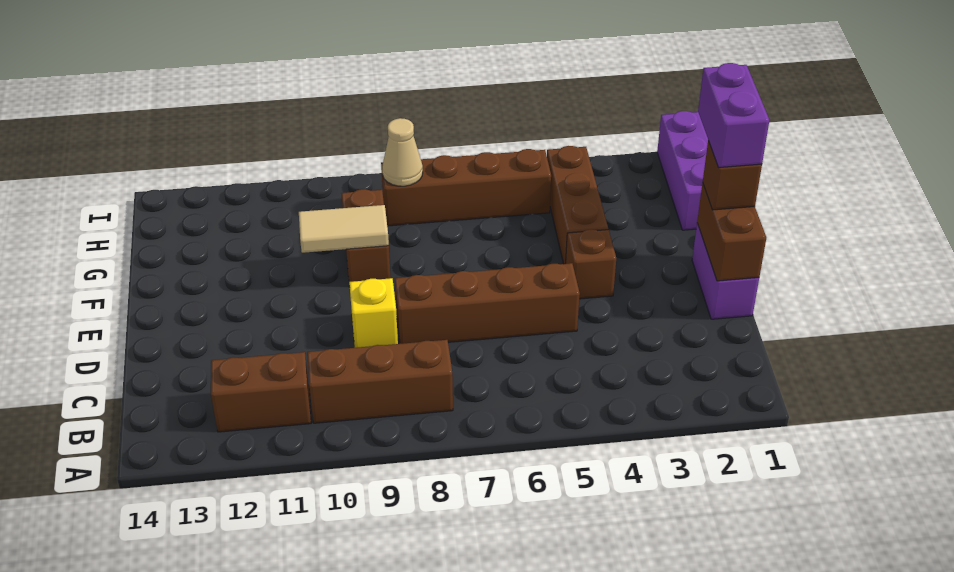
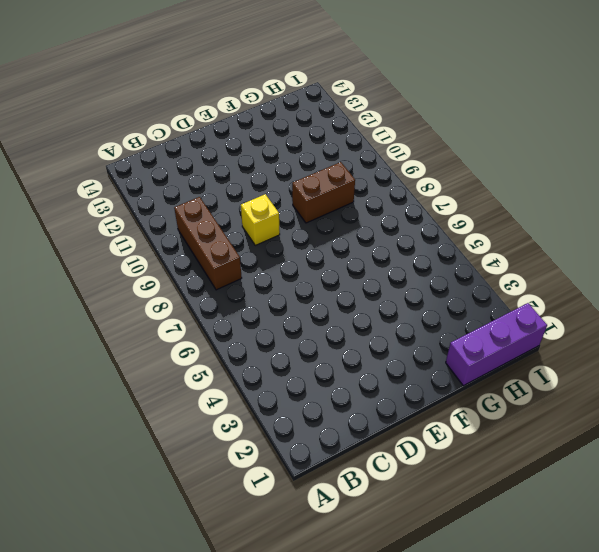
none -> brown brick B11:B12 level 1
none -> purple brick D1:E1 level 1
none -> brown brick D5:D8 level 1

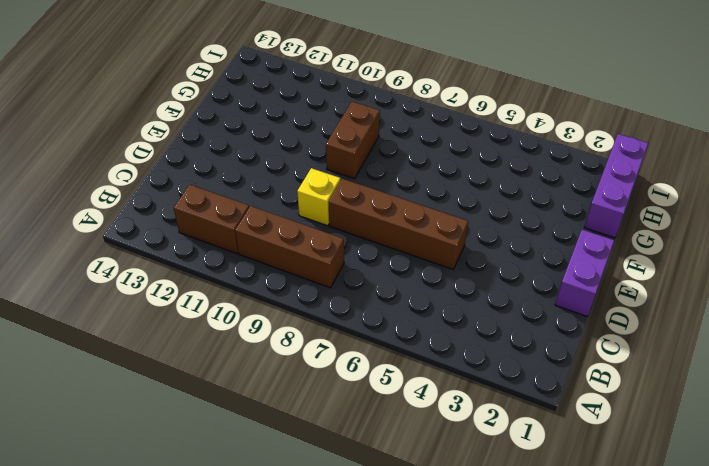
none -> brown brick E4 level 1
none -> brown brick F4:H4 level 1
none -> brown brick H5:H8 level 1

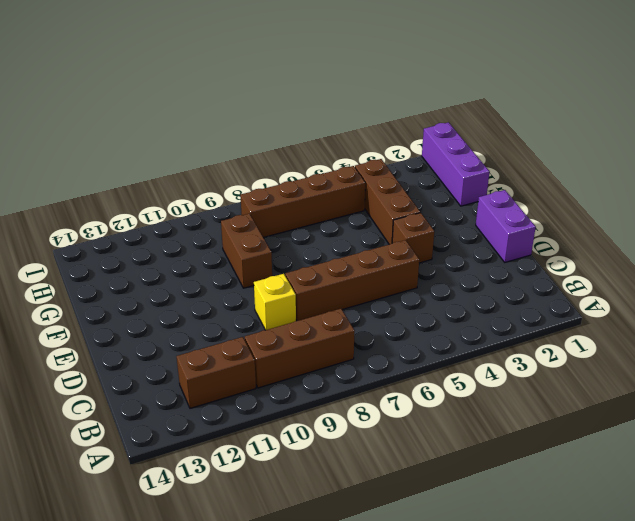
none -> brown brick D1:E1 level 2
none -> tan tile F9:F10 level 2
none -> tan cone H8 level 2

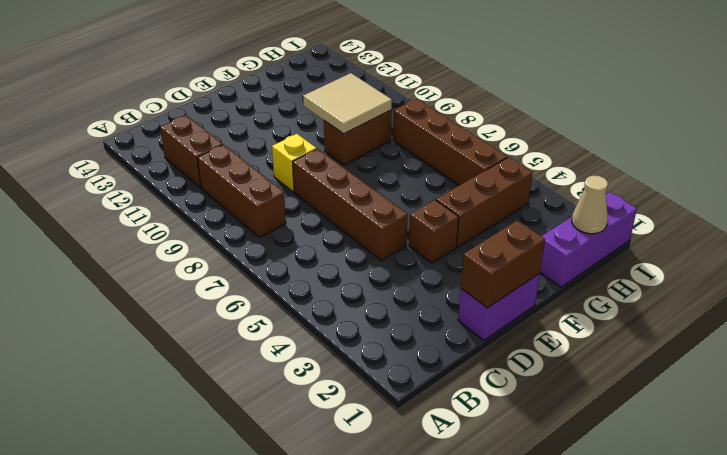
tan tile F9:G10 level 2 -> tan tile F9:F10 level 2
tan cone H1 level 2 -> tan cone H8 level 2
none -> brown brick E1 level 3
none -> purple brick E1:F1 level 4

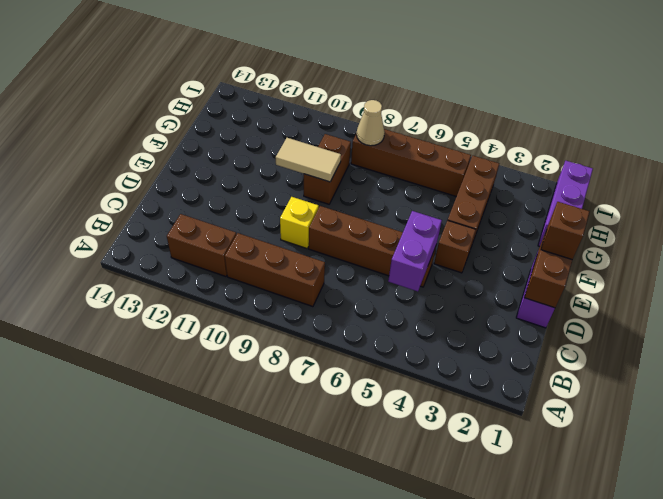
purple brick C5:D5 level 2 -> purple brick E1:F1 level 4

